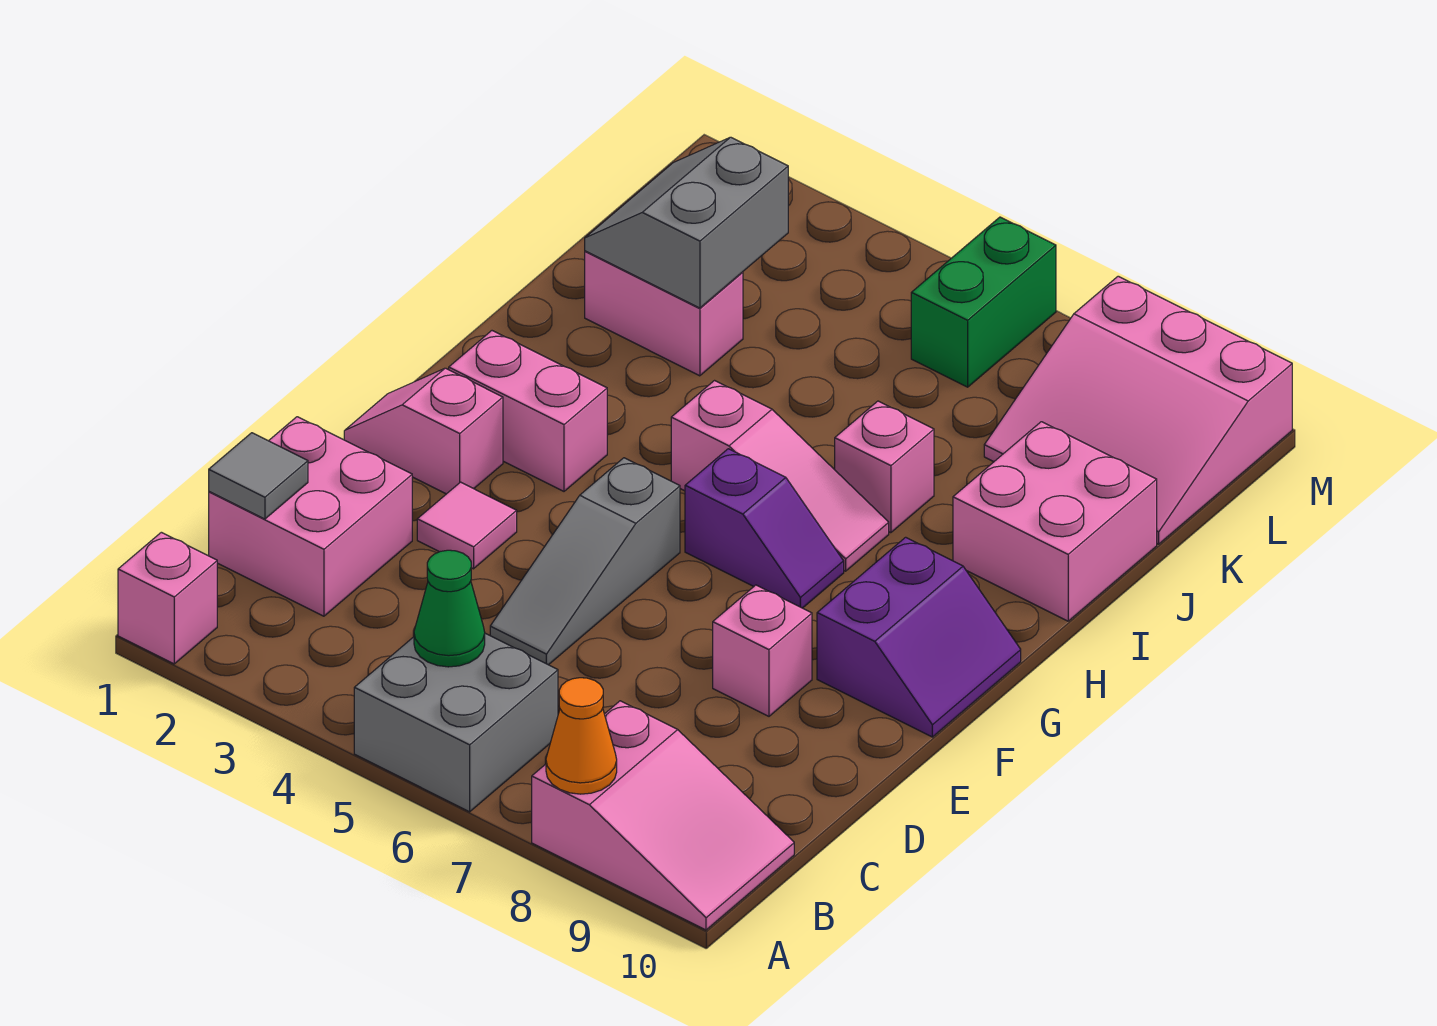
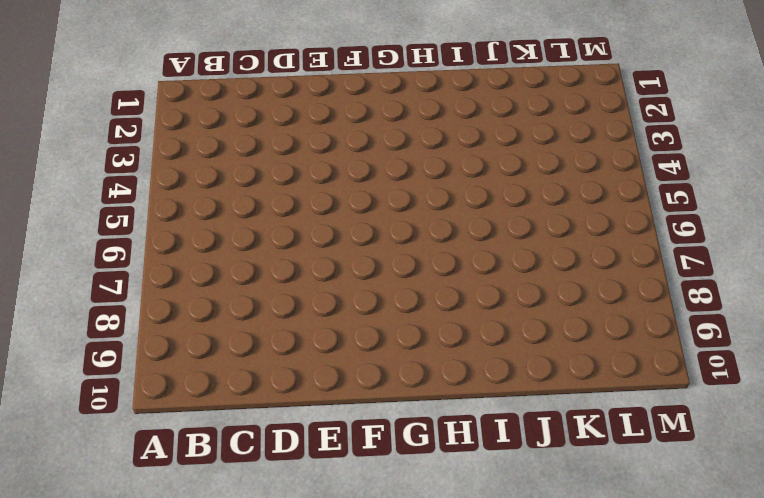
none -> pink brick A1 level 1
none -> grey brick A5:B6 level 1
none -> pink slope A8:B10 level 1 top 8

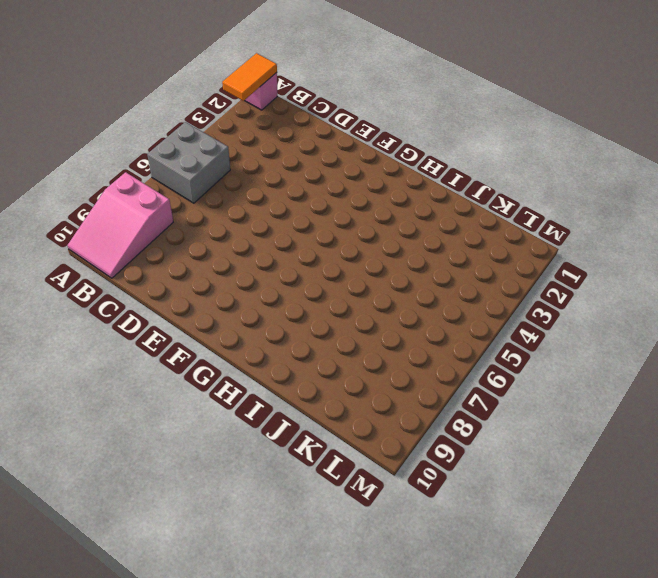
orange tile A1:A2 level 2 -> none
none -> pink brick C1:D2 level 1
none -> grey slope D5:F5 level 1 top F
none -> pink tile E3 level 1

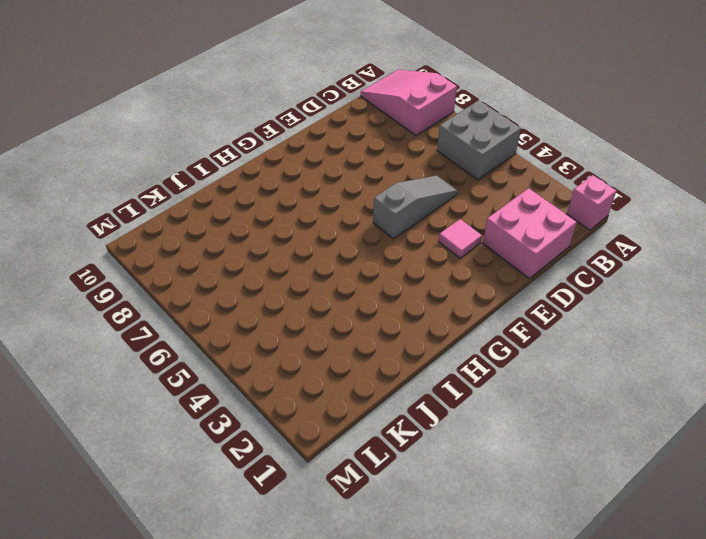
none -> pink brick E8 level 1
none -> pink slope F1:F2 level 1 top 2
none -> purple slope F9:G10 level 1 top 9

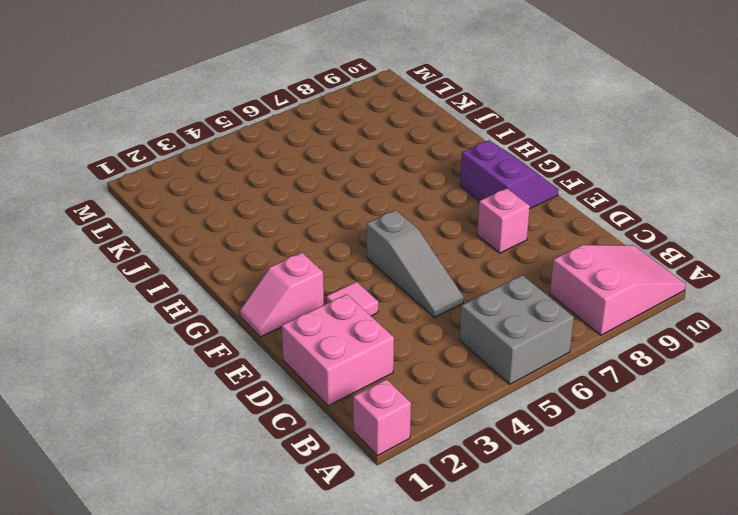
none -> pink brick G2:G3 level 1
none -> purple slope G6:G7 level 1 top 6
none -> pink slope H5:H7 level 1 top 5

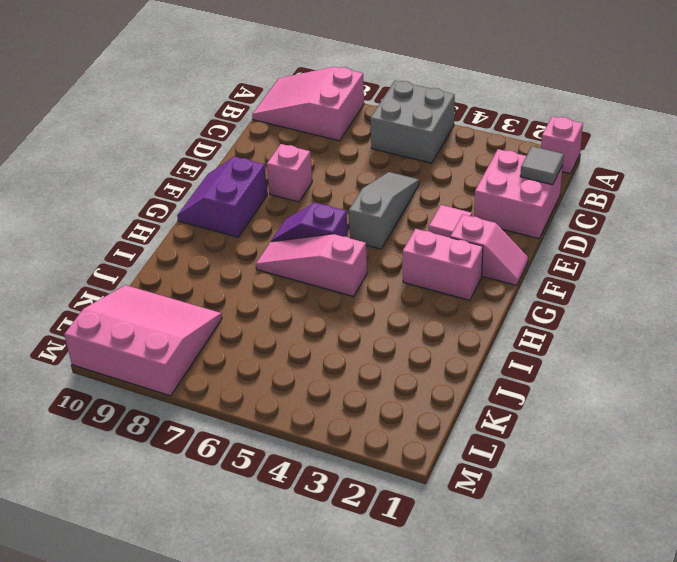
none -> pink brick I7 level 1
none -> pink brick I9:J10 level 1
none -> pink brick J2:J3 level 1

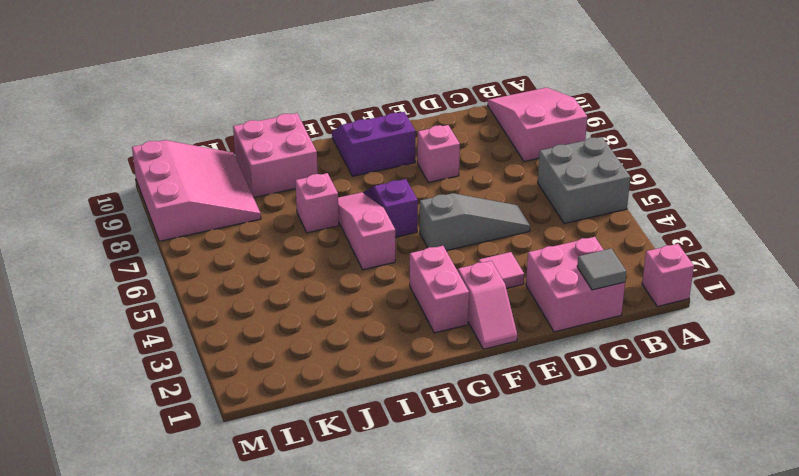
none -> pink brick J2:J3 level 1
none -> green brick L6:M6 level 1
none -> orange cone A8 level 2

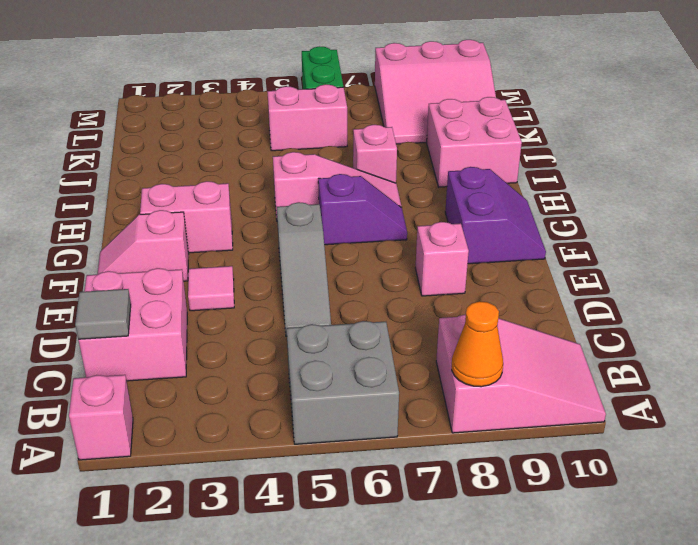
pink brick K5:K6 level 1 -> pink brick J2:J3 level 1
none -> green cone B5 level 2
none -> grey slope J2:K3 level 2 top 3

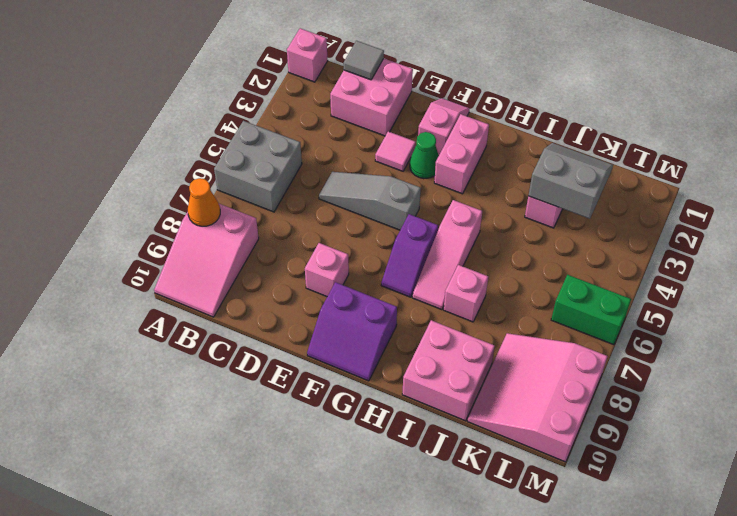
green cone F3 level 1 -> green cone B5 level 2

